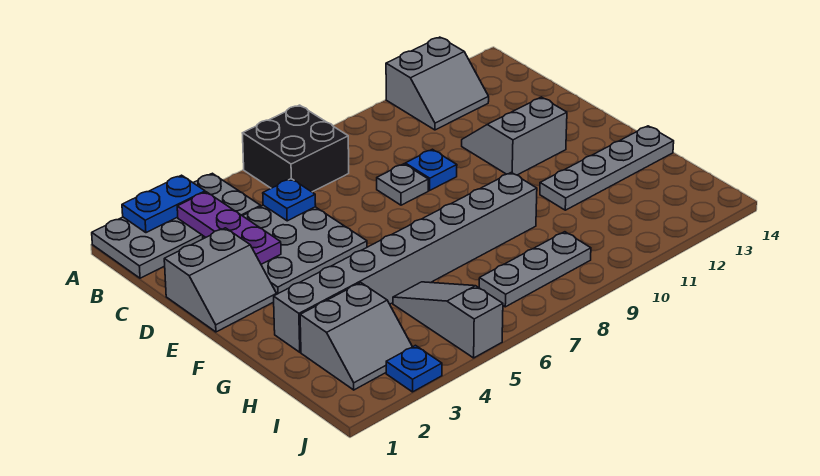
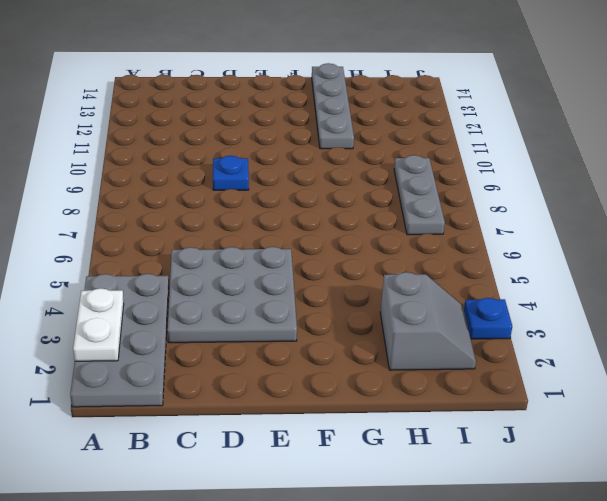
white plate A2:A3 level 2 -> blue plate A2:A3 level 2
none -> black brick A6:B7 level 1
none -> grey slope A11:B12 level 1 top A
none -> grey slope D1:E2 level 1 top D

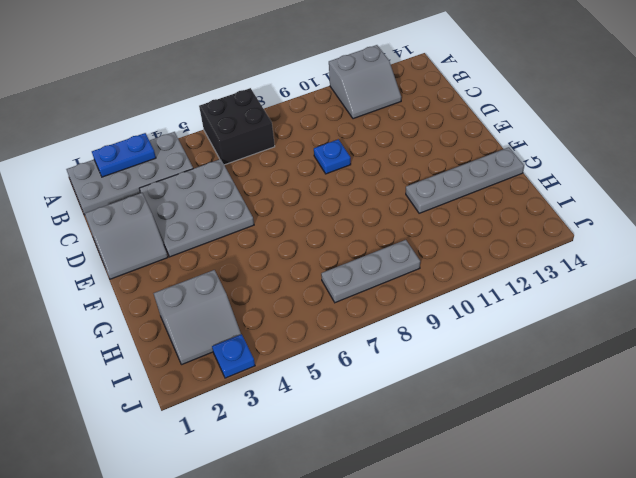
none -> grey plate D8 level 1
none -> grey slope D11:E12 level 1 top E
none -> grey brick G2:G9 level 1

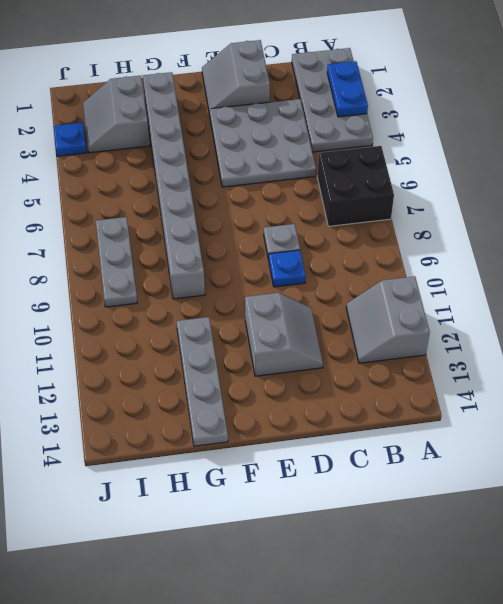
none -> grey slope H5:J5 level 1 top J
none -> purple plate B3:D3 level 2
none -> blue plate C5 level 2

